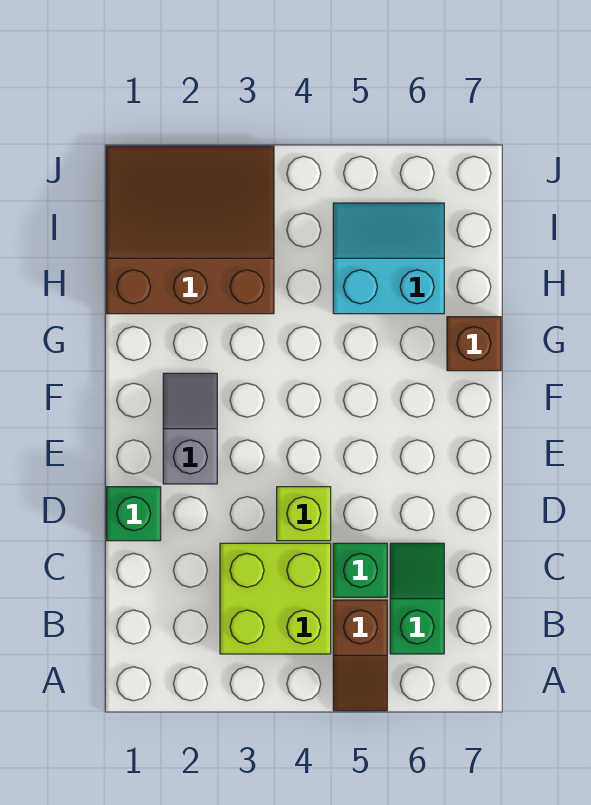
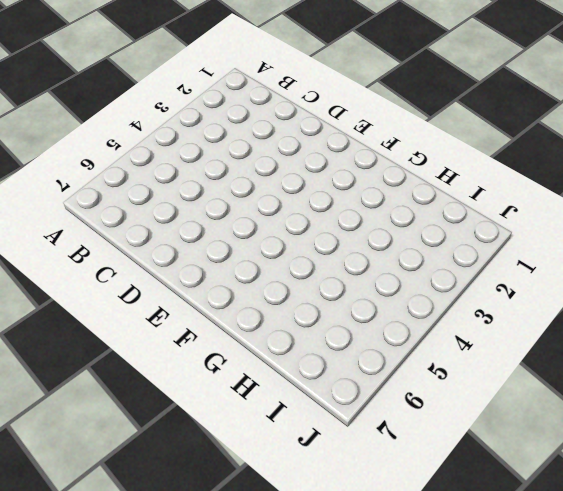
none -> brown slope A5:B5 level 1 top B
none -> lime brick B3:C4 level 1

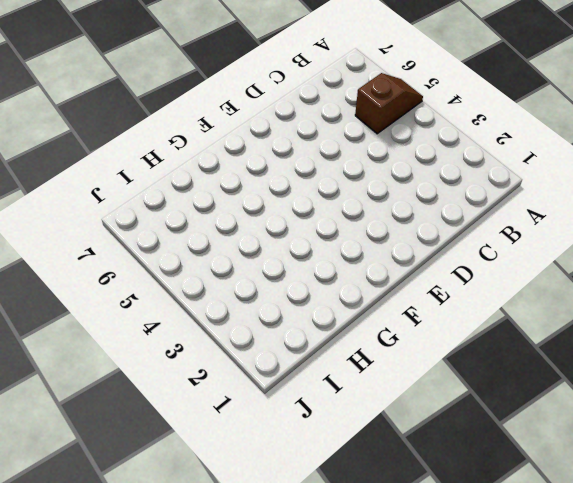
none -> lime brick B3:C4 level 1
none -> green slope B6:C6 level 1 top B

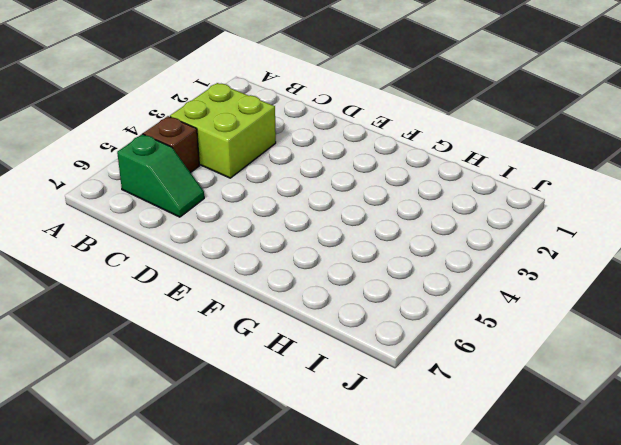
none -> green brick C5 level 1
none -> green brick D1 level 1

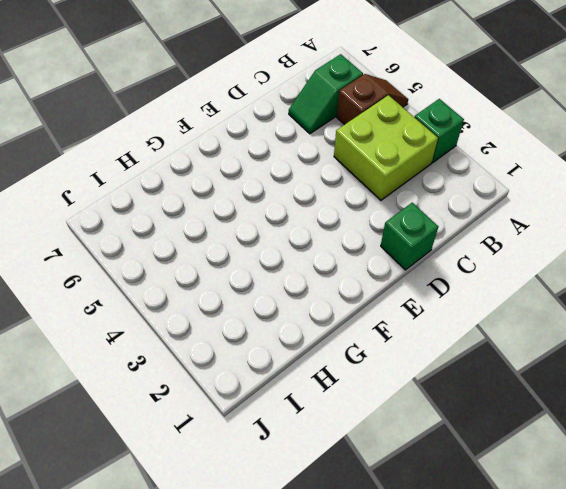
green brick A3 level 1 -> green brick C5 level 1
none -> lime brick D4 level 1
none -> grey slope E2:F2 level 1 top E

